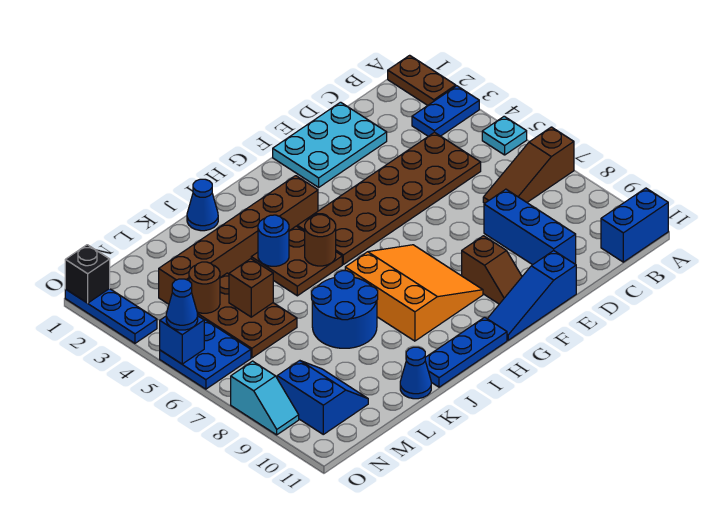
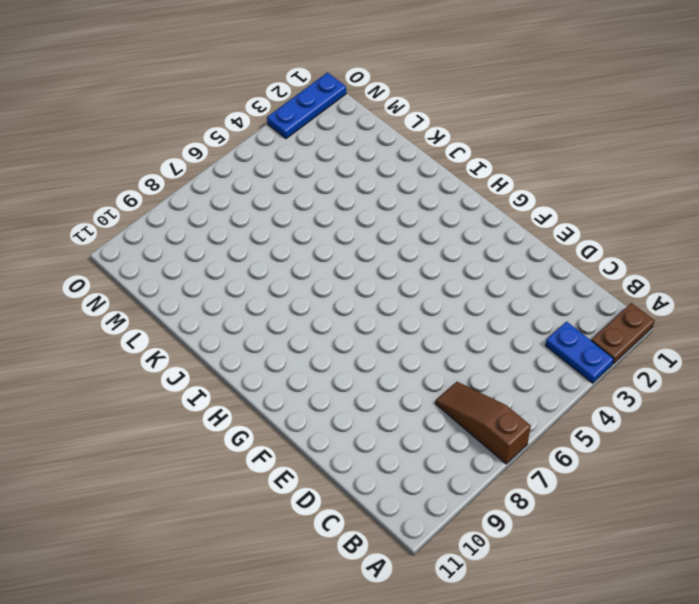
none -> cyan plate A5 level 1
none -> blue brick A11:B11 level 1
none -> brown plate C4:H5 level 1

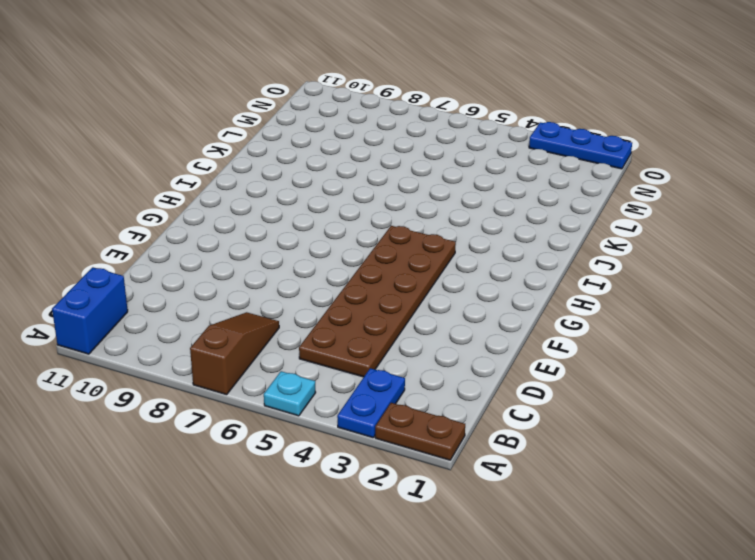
none -> cyan plate D1:F2 level 1
none -> blue brick D8:D10 level 1
none -> blue slope E11:G11 level 1 top E

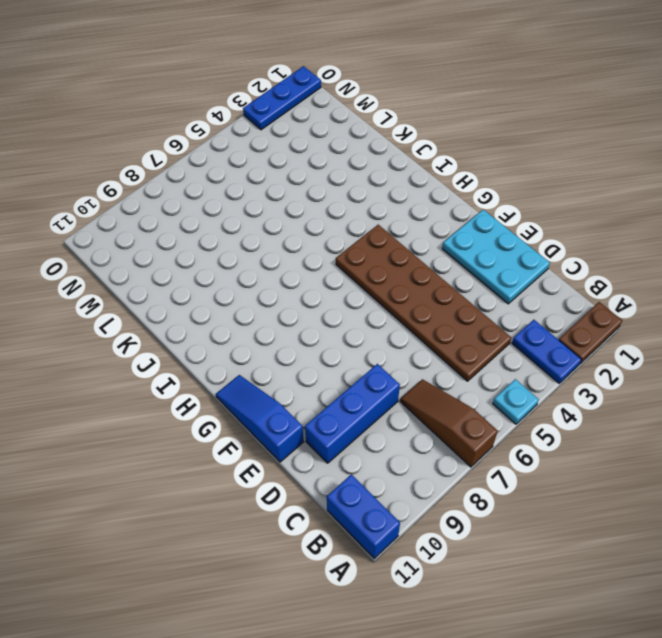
none -> brown slope F9:F10 level 1 top 9
none -> orange slope G7:I9 level 1 top I
none -> brown brick H3:M3 level 1

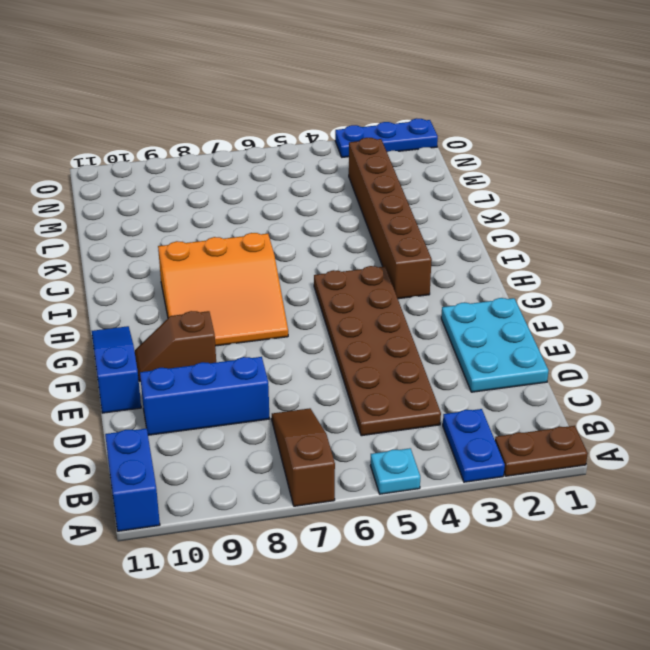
none -> blue plate H11:J11 level 1
none -> brown plate I4:J5 level 1
none -> blue cone J1 level 1

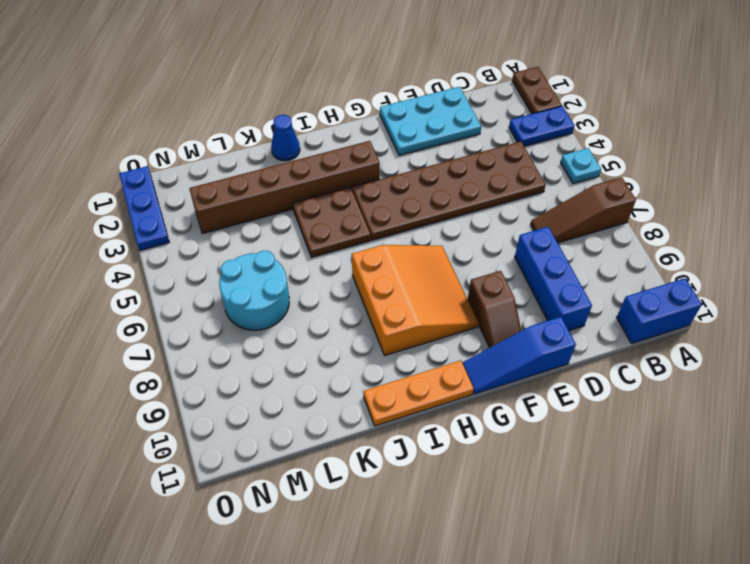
orange plate H11:J11 level 1 -> blue plate H11:J11 level 1
cyan round brick L6:M7 level 1 -> brown plate L4:M6 level 1
none -> blue round brick J7:K8 level 1
none -> blue cone K11 level 1
none -> blue slope M9:N10 level 1 top N

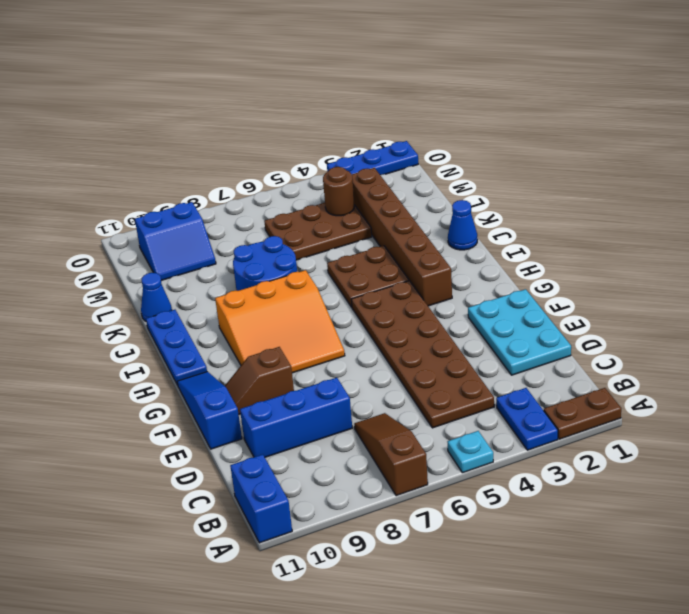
none -> blue plate N5:O6 level 1
none -> cyan slope O8:O9 level 1 top 8
none -> brown round brick I5 level 2

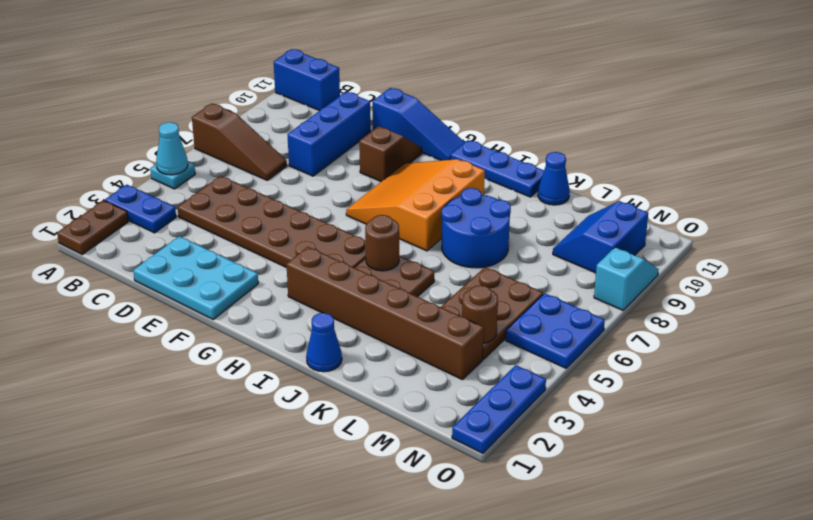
cyan cone A5 level 2 -> none
none -> blue round brick J4 level 2
none -> brown brick L5 level 2
none -> black brick O1 level 2

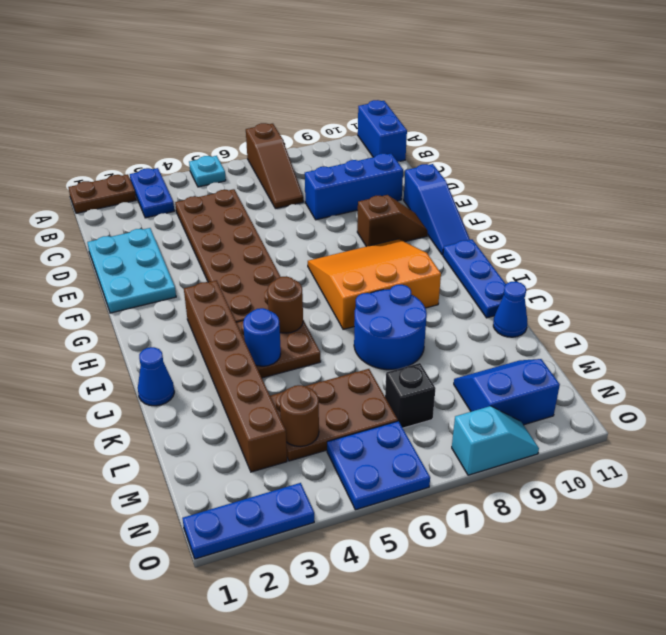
black brick M7 level 1 -> black brick O1 level 2
none -> brown brick L5 level 2
none -> blue brick O5 level 2
none -> blue cone O5 level 3

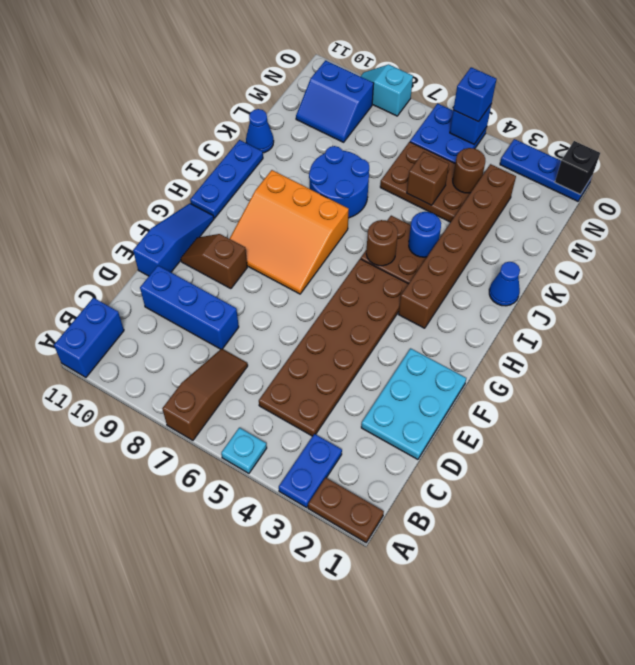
blue brick O5 level 3 -> blue cone O5 level 3

